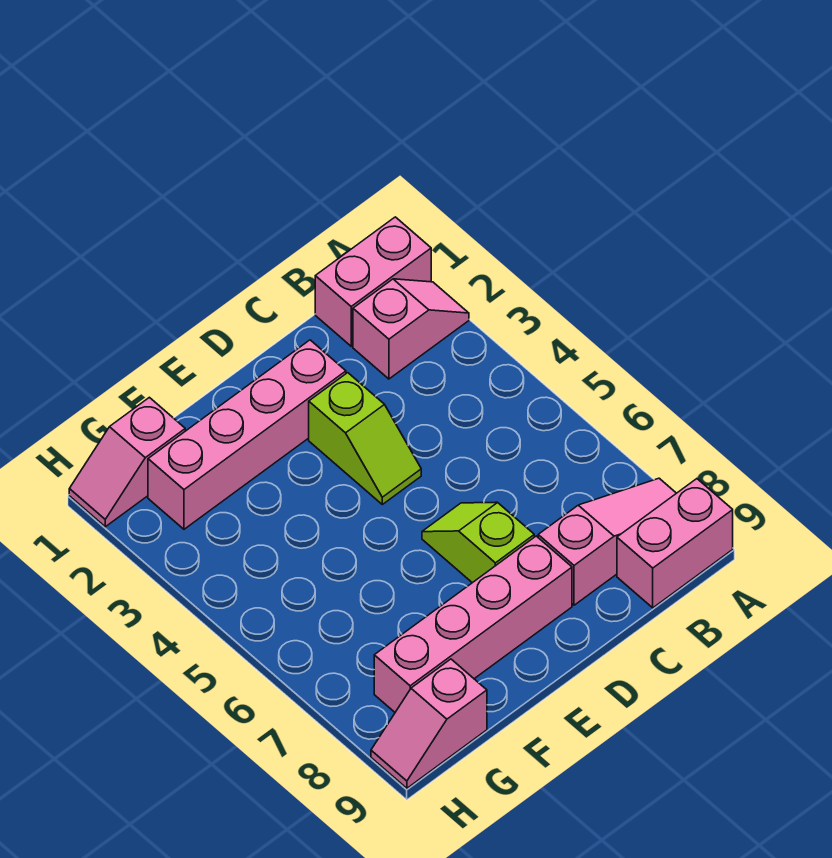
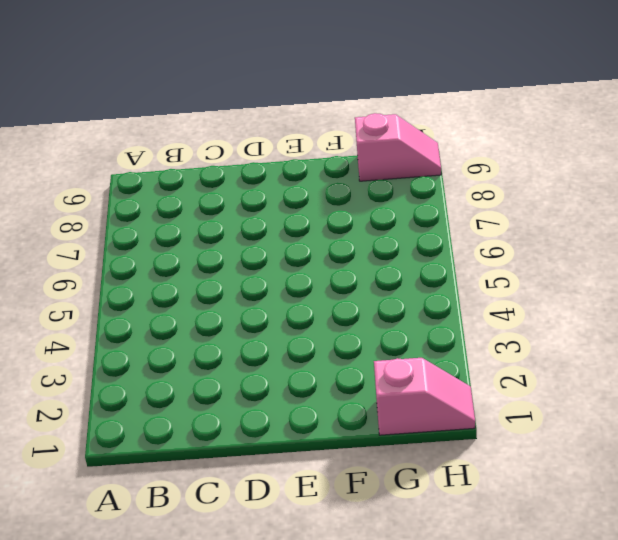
none -> pink brick A1:B1 level 1
none -> pink slope A2:B2 level 1 top B

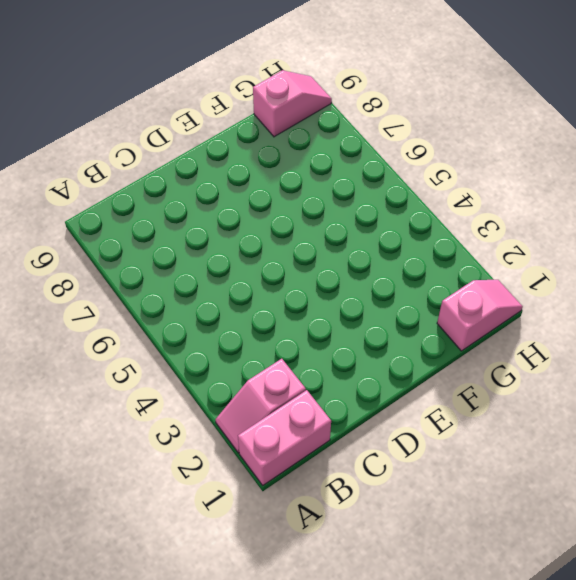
none -> pink slope A8:C8 level 1 top C
none -> pink brick A9:B9 level 1

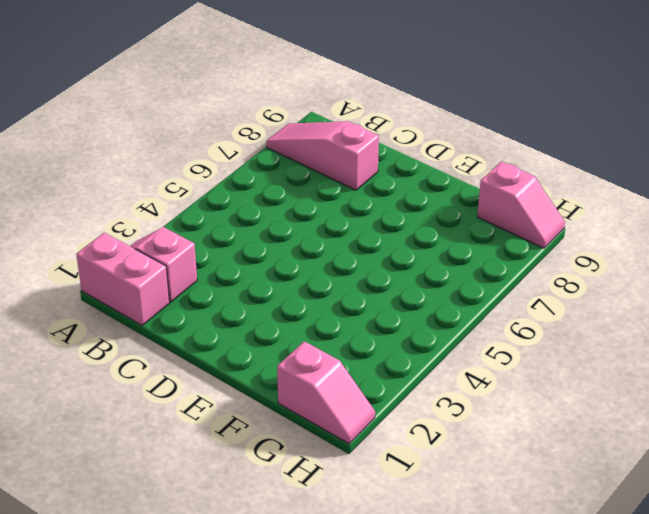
none -> pink brick A9:B9 level 1
none -> pink brick D2:G2 level 1

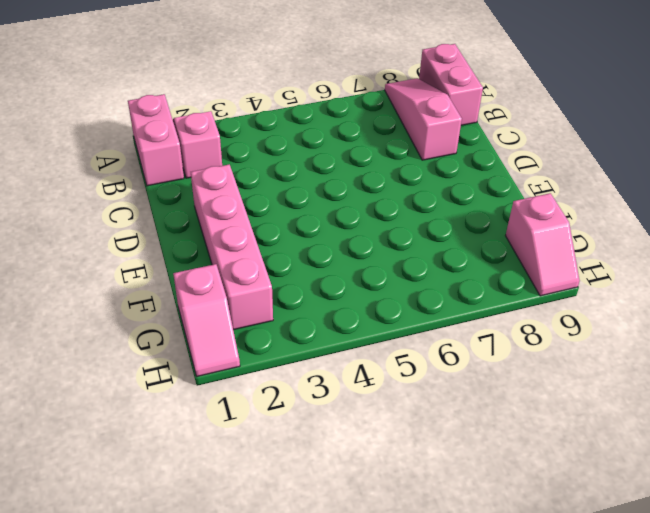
none -> lime slope D3:D4 level 1 top 3
none -> lime slope D6:D7 level 1 top 7

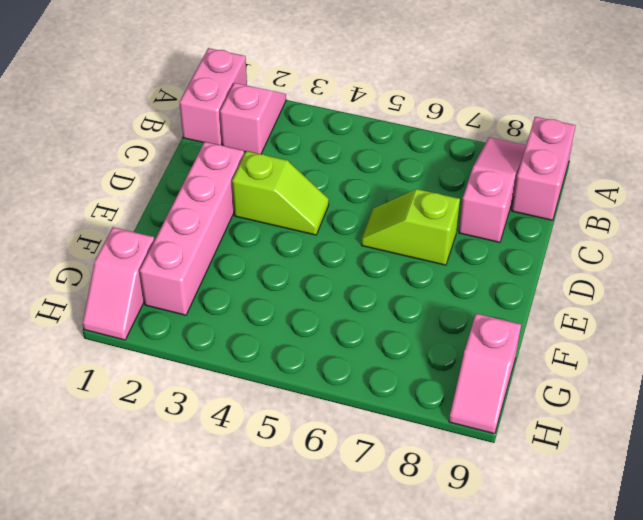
none -> pink brick D8:G8 level 1

